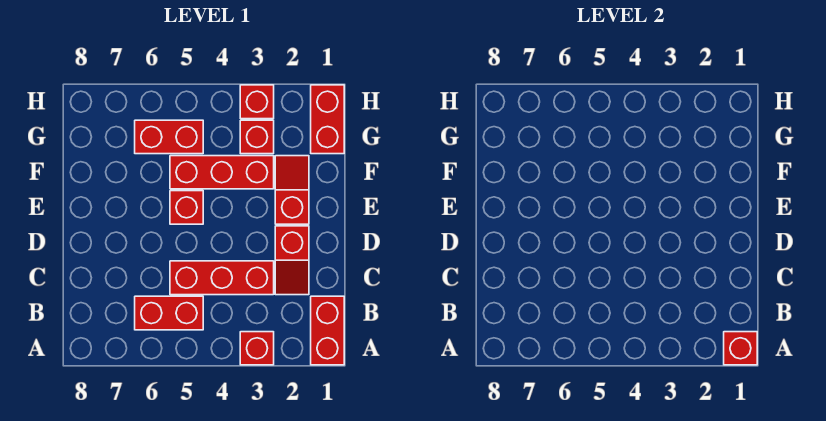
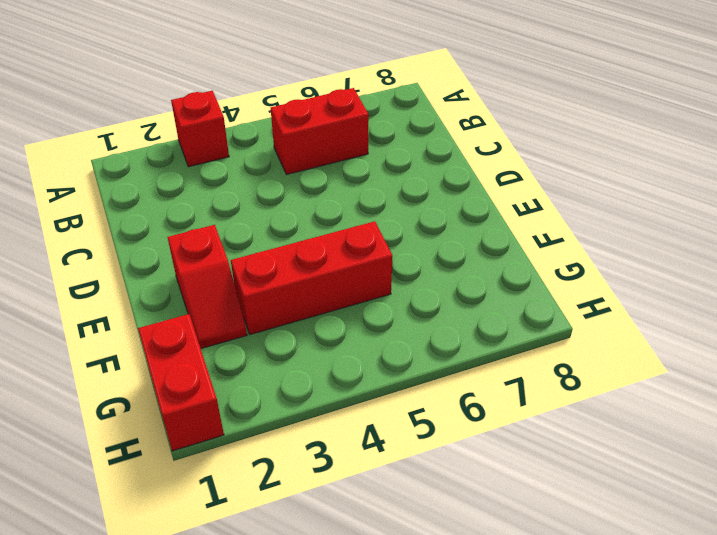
none -> red brick A1:B1 level 1
none -> red slope C2:D2 level 1 top D
none -> red brick C3:C5 level 1

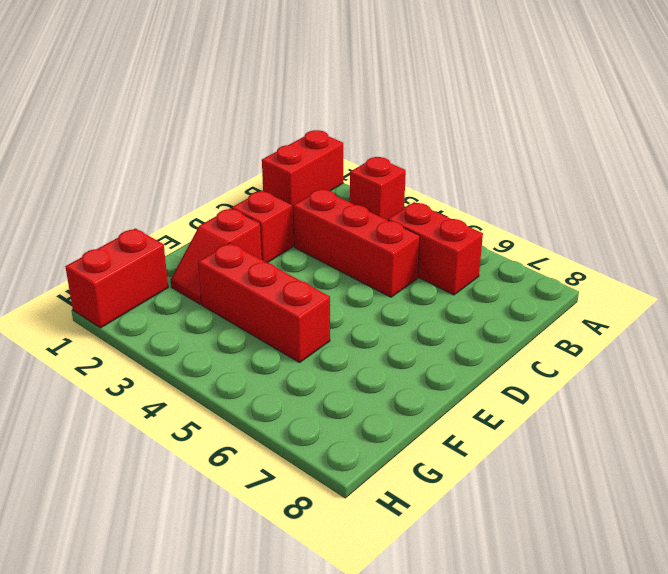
none -> red brick E5 level 1
none -> red brick G3 level 1
none -> red brick G5:G6 level 1

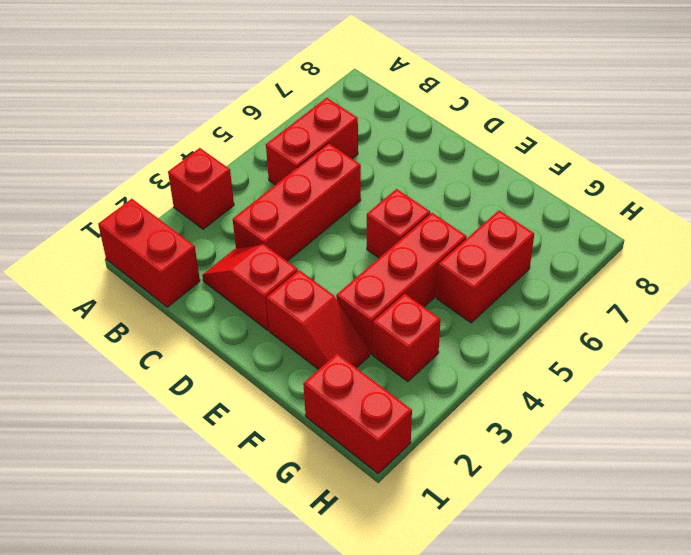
none -> red brick H3 level 1
none -> red brick A1 level 2

